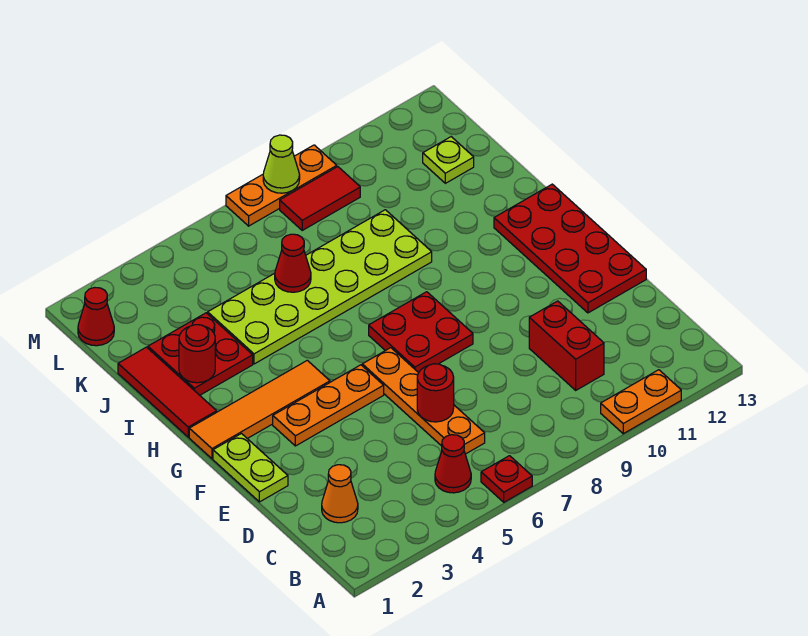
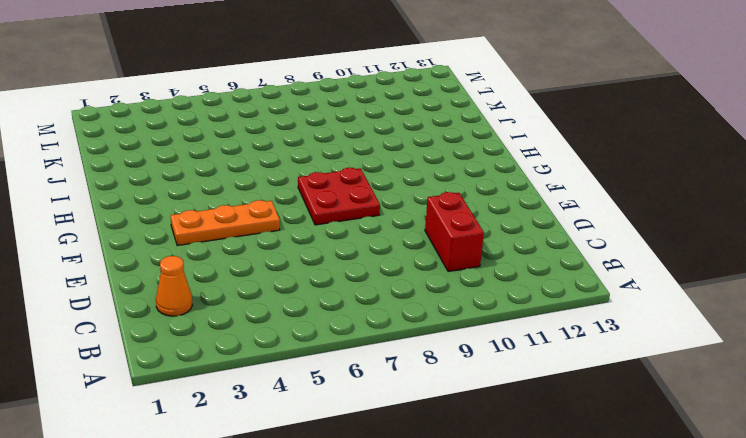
none -> red plate A6 level 1
none -> orange plate A10:A11 level 1
none -> red cone B5 level 1

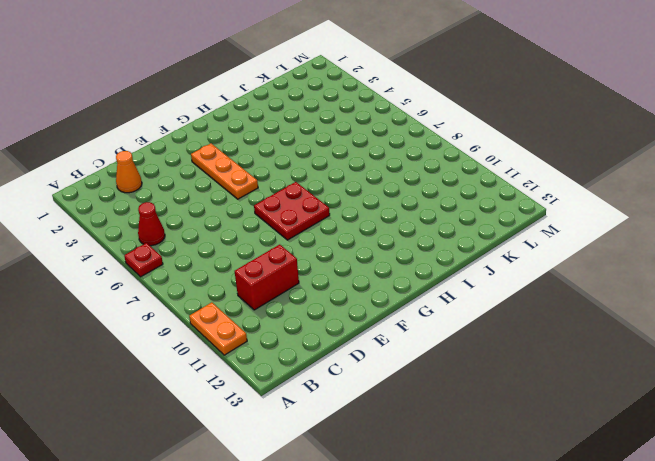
none -> orange plate C6:F6 level 1
none -> lime plate E1:F1 level 1
none -> red plate E12:H13 level 1

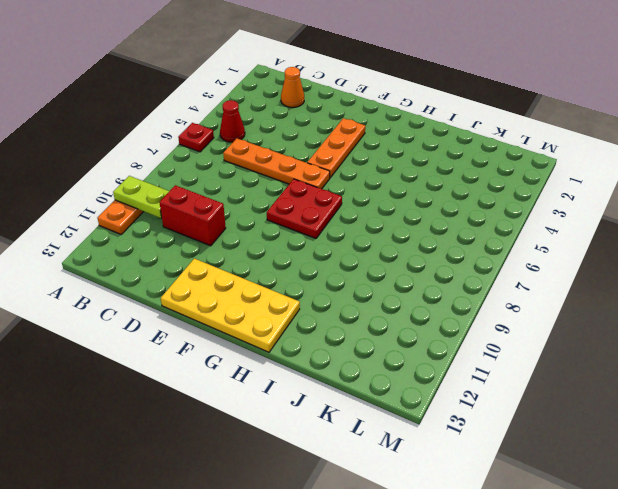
lime plate A10:B10 level 2 -> lime plate E1:F1 level 1
yellow plate E12:H13 level 1 -> red plate E12:H13 level 1
none -> orange tile G1:G4 level 1
none -> red tile H1:J1 level 1
none -> red plate I2:J3 level 1

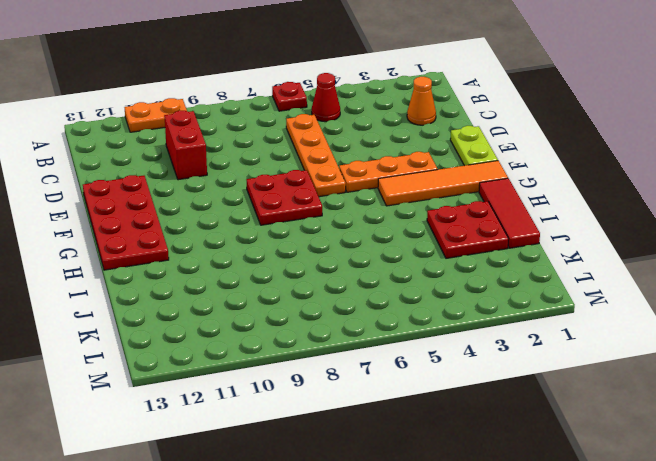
none -> lime plate I4:J9 level 1
none -> lime plate K12 level 1
none -> red cone L1 level 1

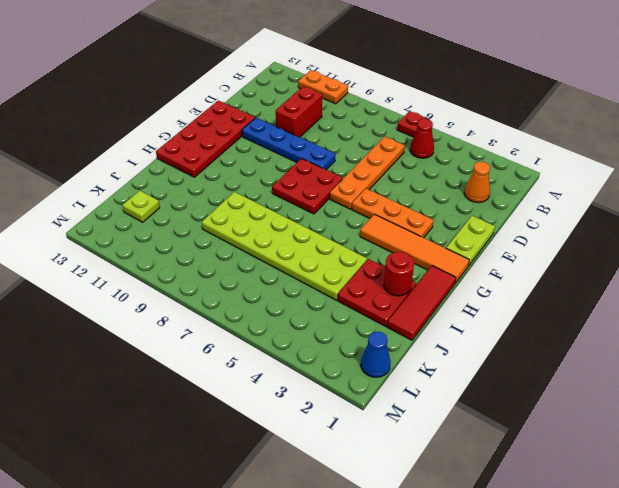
blue plate E8:E11 level 1 -> none
blue cone L1 level 1 -> red cone L1 level 1
none -> red tile L8:L9 level 1
none -> orange plate M7:M9 level 1
none -> red round brick D6 level 2

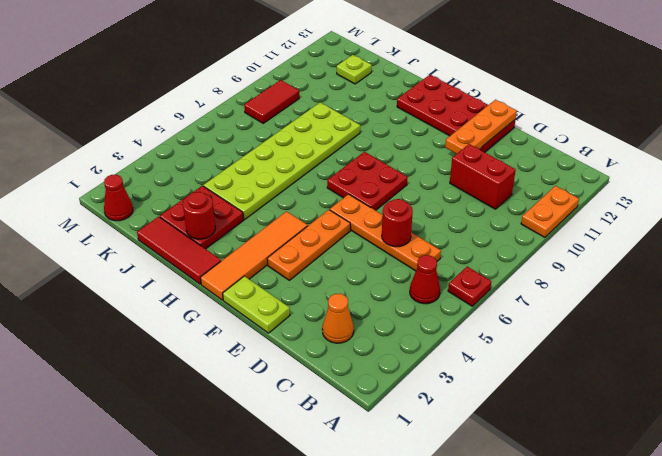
orange plate E11:E13 level 2 -> orange plate M7:M9 level 1
none -> red cone J6 level 2
none -> lime cone M8 level 2

